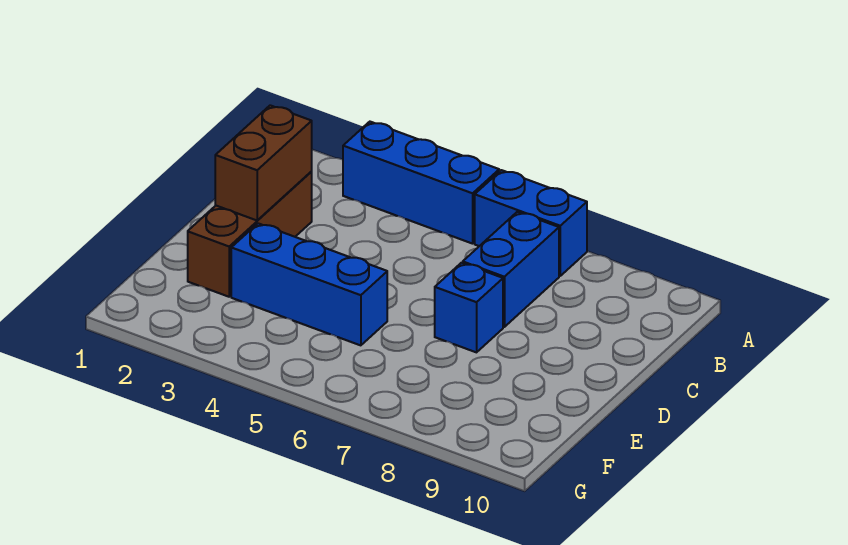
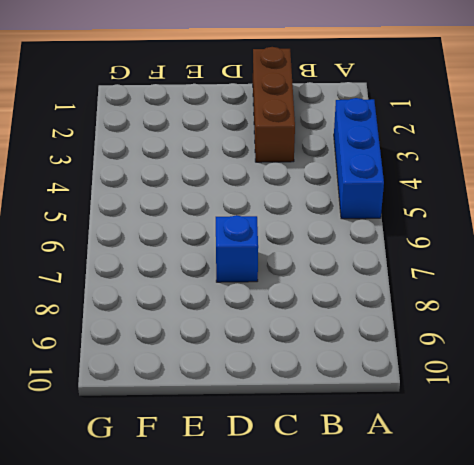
brown brick C1:C3 level 1 -> brown brick C2:E2 level 1
none -> blue brick A6:A7 level 1
none -> blue brick B7:C7 level 1

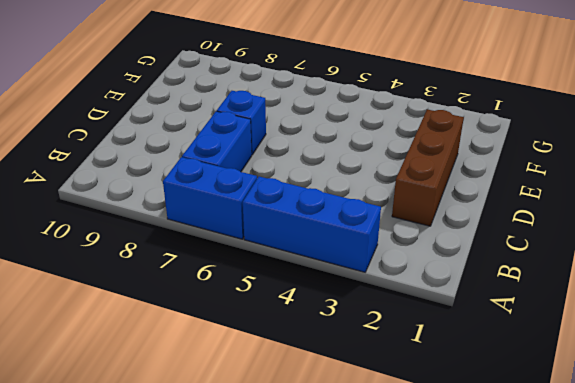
none -> blue brick E3:E5 level 1
none -> brown brick C2:D2 level 2

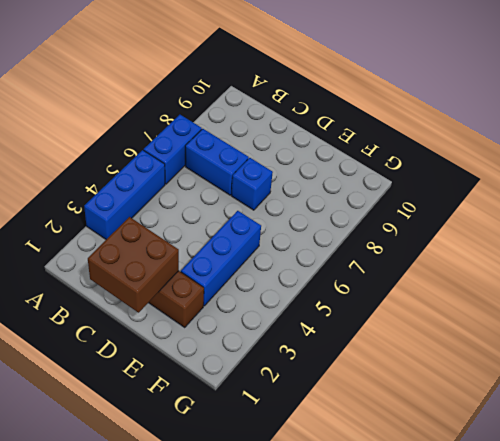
brown brick C1:D2 level 2 -> brown brick C2:D2 level 2

